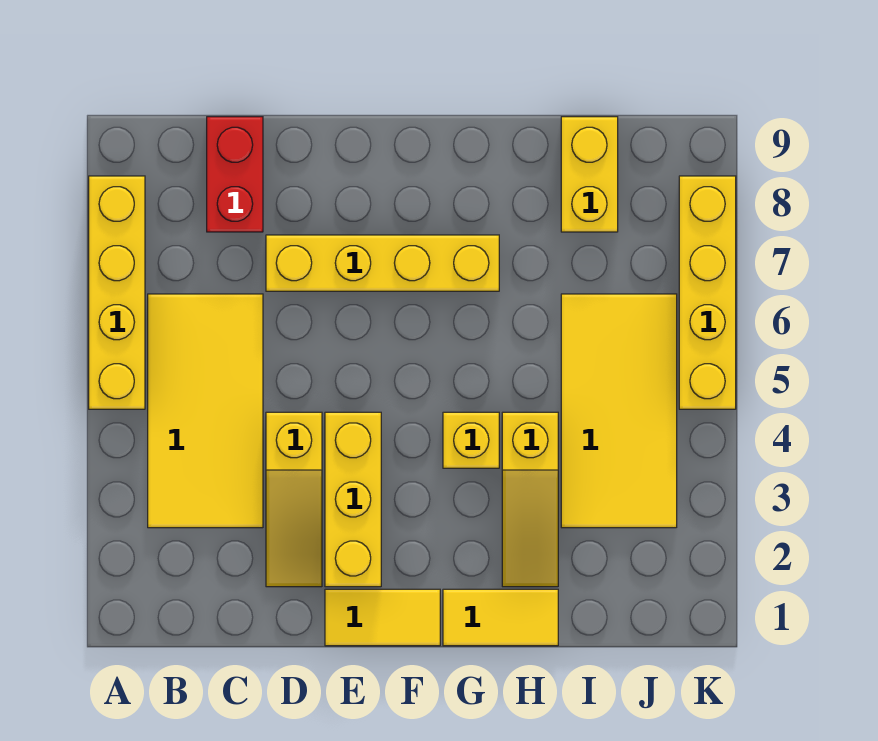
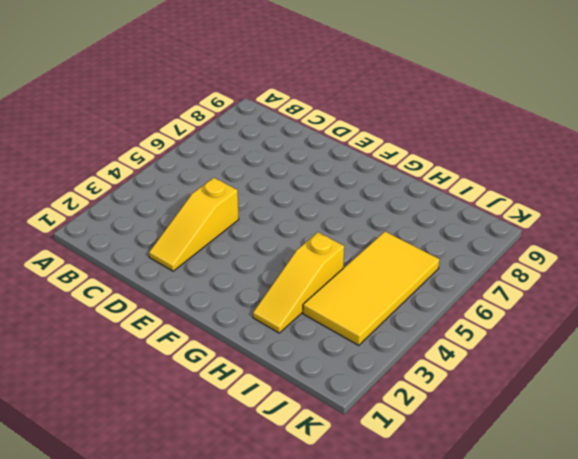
none -> yellow brick A5:A8 level 1
none -> yellow tile B3:C6 level 1
none -> red brick C8:C9 level 1

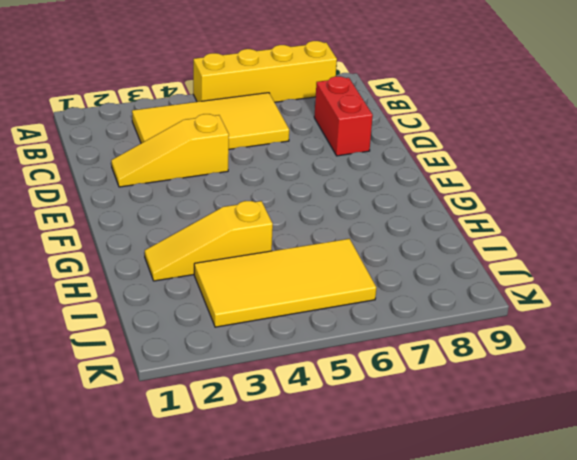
red brick C8:D8 level 1 -> red brick C8:C9 level 1
none -> yellow brick D7:G7 level 1
none -> yellow tile E1:F1 level 1
none -> yellow brick E2:E4 level 1

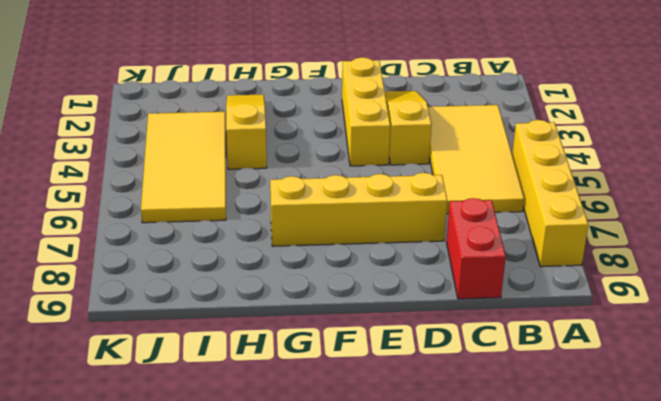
none -> yellow tile E1:F1 level 1
none -> yellow tile G1:H1 level 1
none -> yellow brick G4 level 1

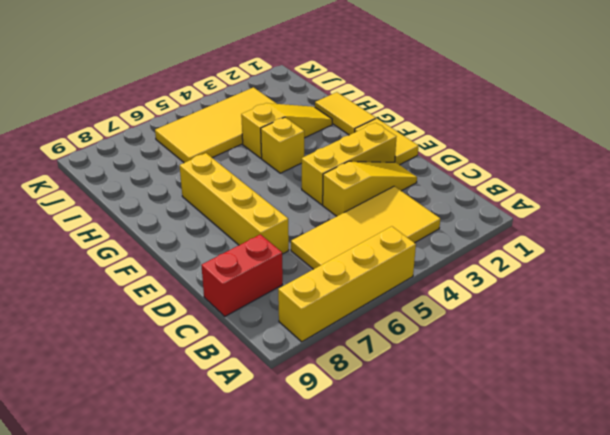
none -> yellow brick I8:I9 level 1
none -> yellow brick K5:K8 level 1

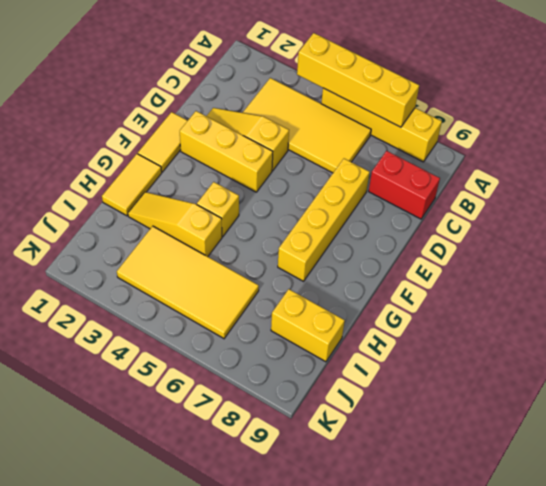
yellow brick A4:A7 level 2 -> yellow brick K5:K8 level 1

